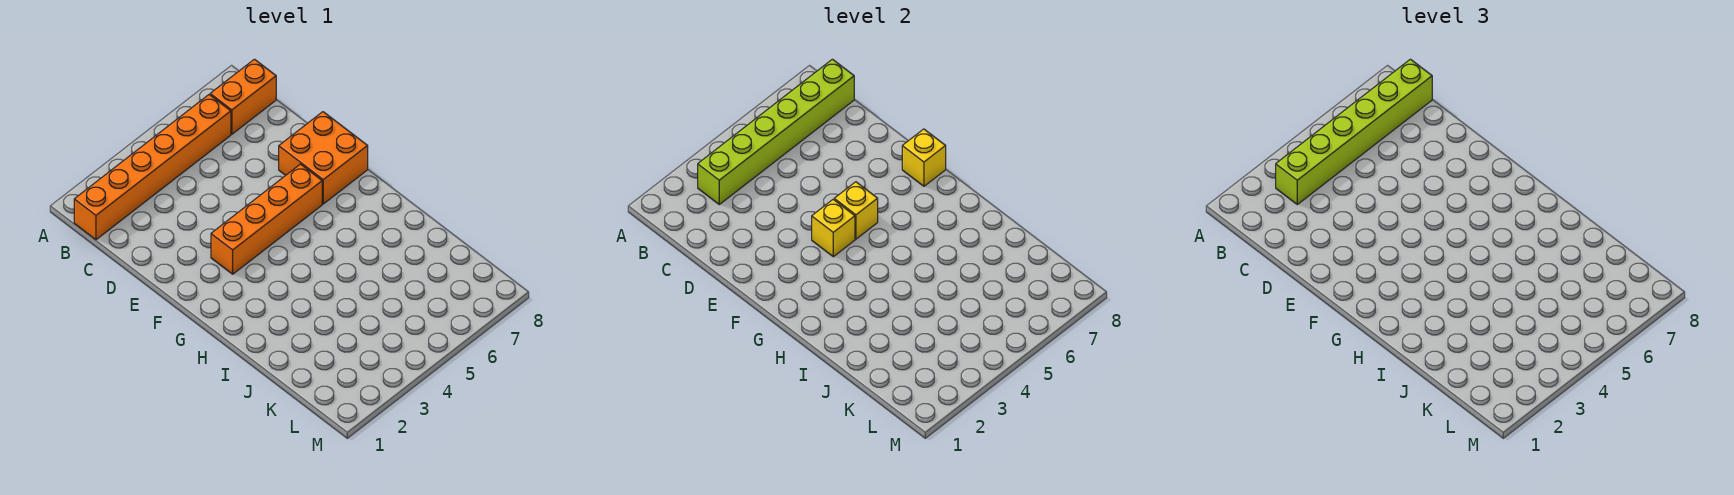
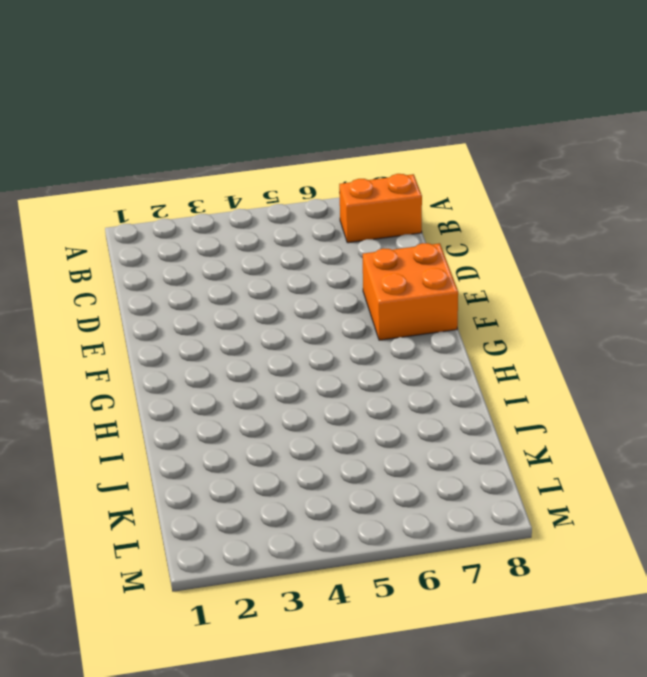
none -> orange brick B1:B6 level 1
none -> orange brick F3:F6 level 1

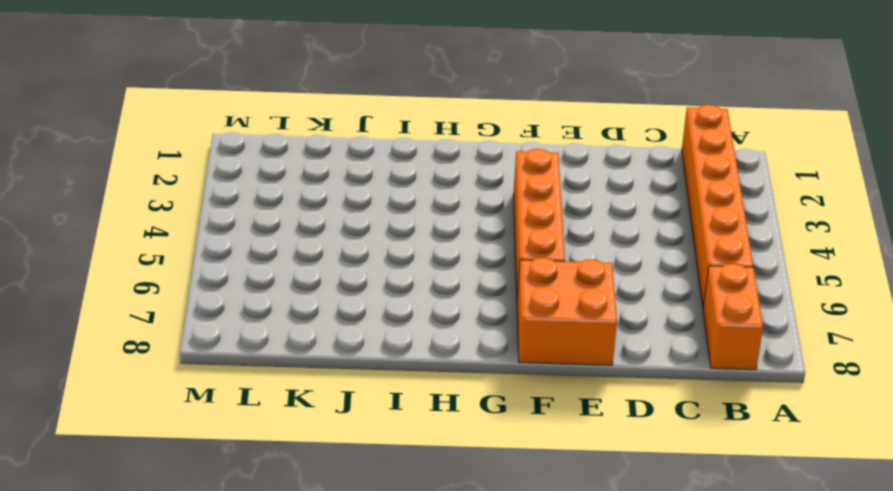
none -> lime brick B3:B8 level 2
none -> yellow brick F4 level 2

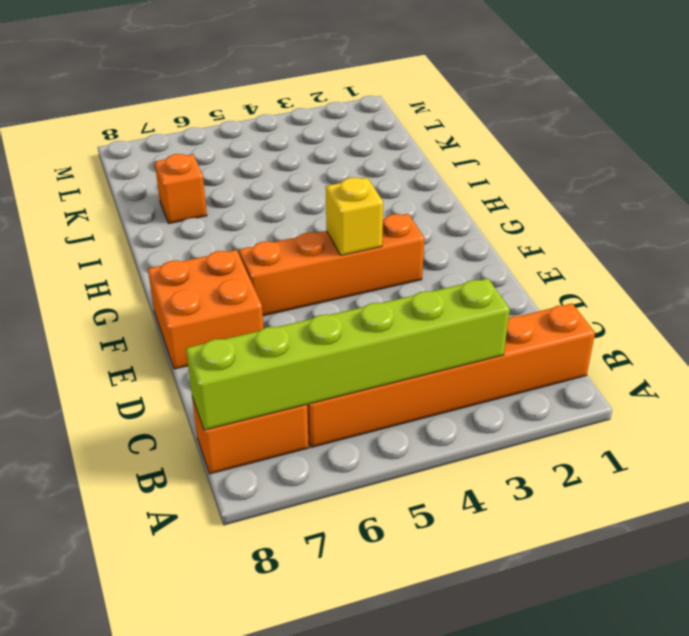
orange brick J7 level 1 -> none
none -> yellow brick F5 level 2
none -> yellow brick F8 level 2

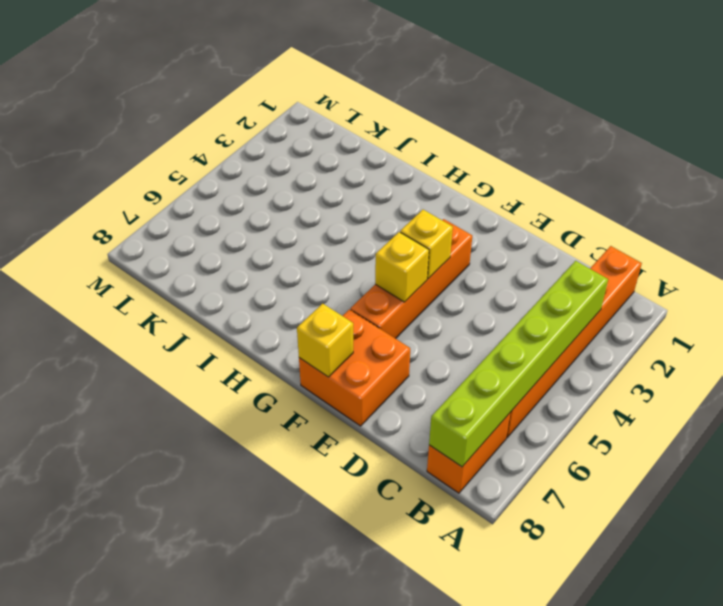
none -> lime brick B3:B8 level 3

